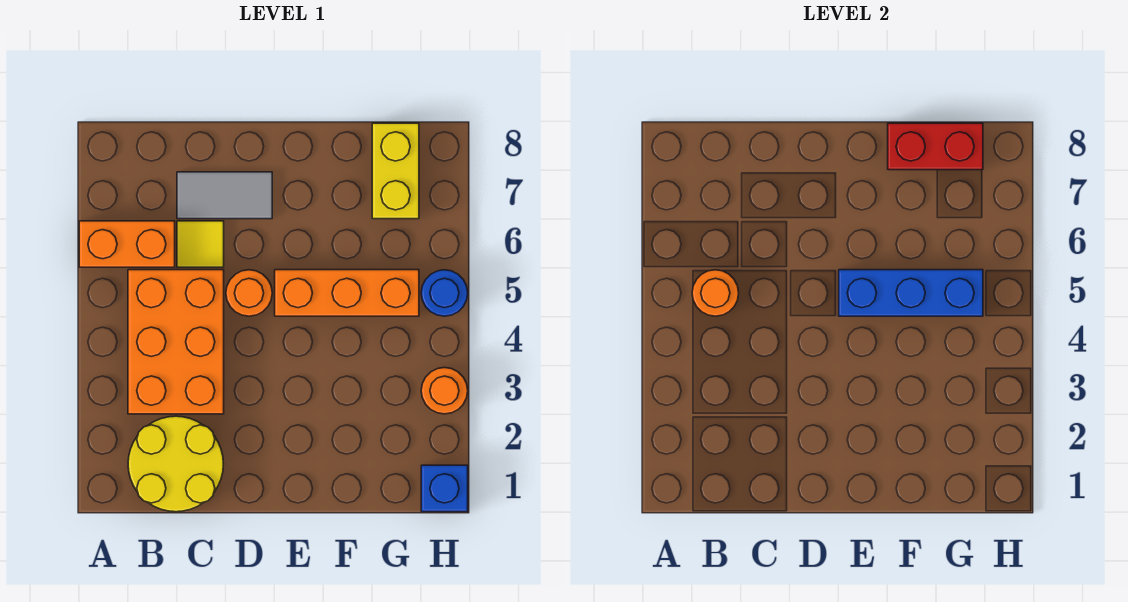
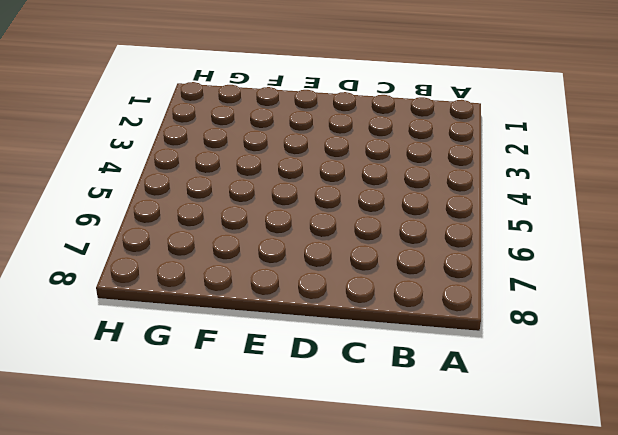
none -> orange brick A6:B6 level 1
none -> yellow round brick B1:C2 level 1
none -> orange brick B3:C5 level 1

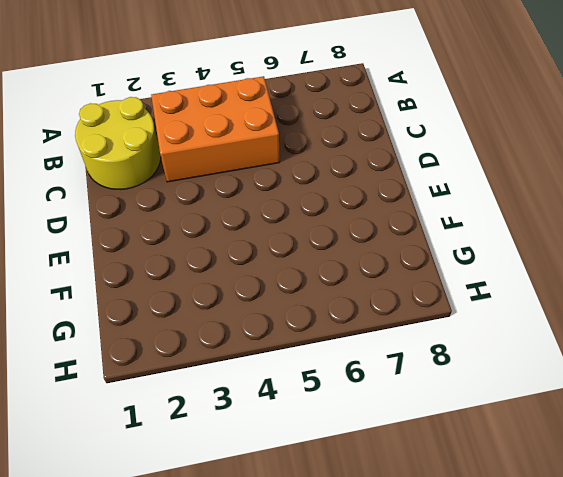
none -> orange brick A6:B6 level 1
none -> yellow tile C6 level 1
none -> grey tile C7:D7 level 1

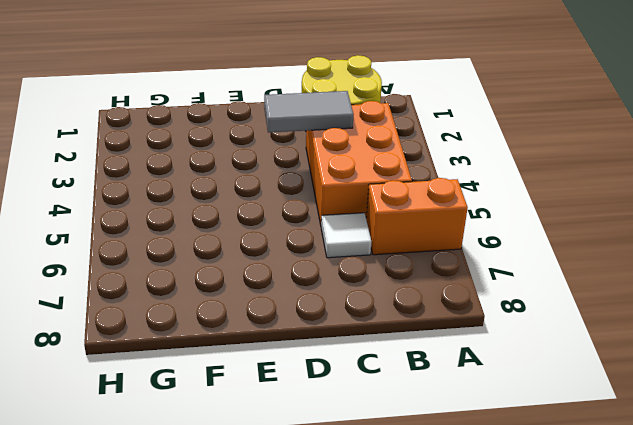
grey tile C3:D3 level 2 -> grey tile C7:D7 level 1
white tile C6 level 1 -> yellow tile C6 level 1
none -> orange round brick D5 level 1
none -> orange brick E5:G5 level 1
none -> yellow brick G7:G8 level 1

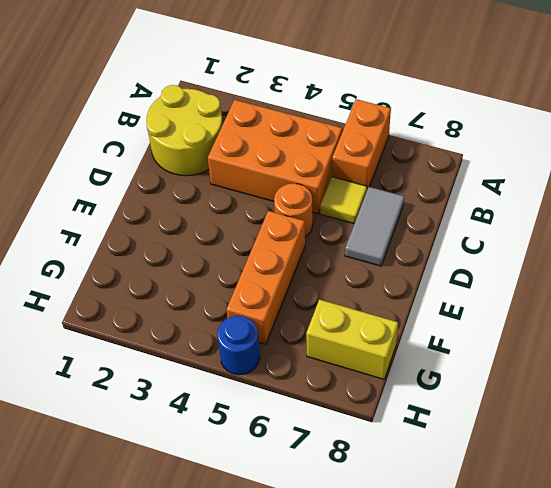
none -> blue brick H1 level 1
none -> orange round brick H3 level 1
none -> orange round brick B5 level 2

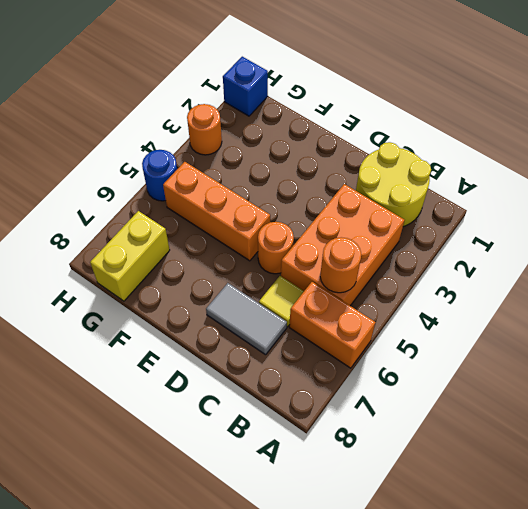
none -> blue brick E5:G5 level 2
none -> red brick F8:G8 level 2

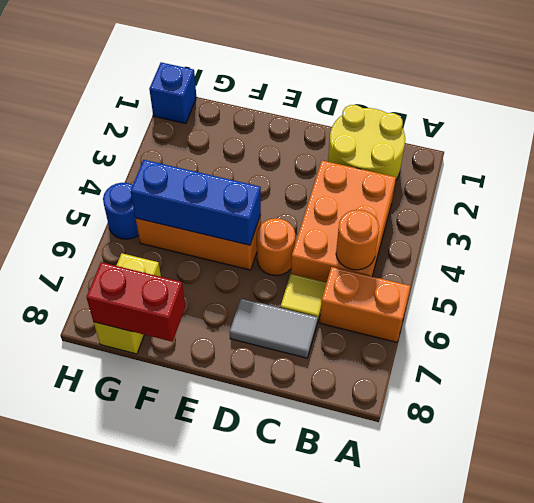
none -> orange round brick H3 level 1

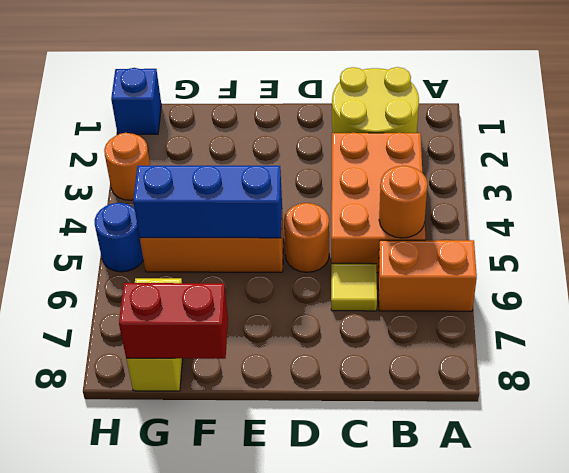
none -> grey tile C7:D7 level 1

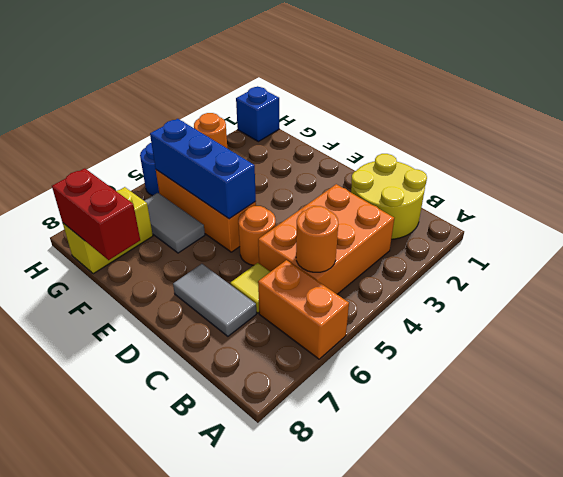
grey tile F6:G6 level 1 -> none

